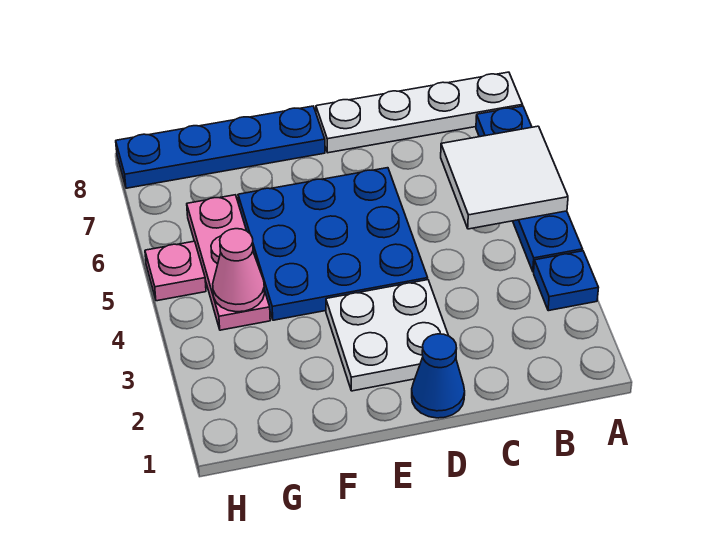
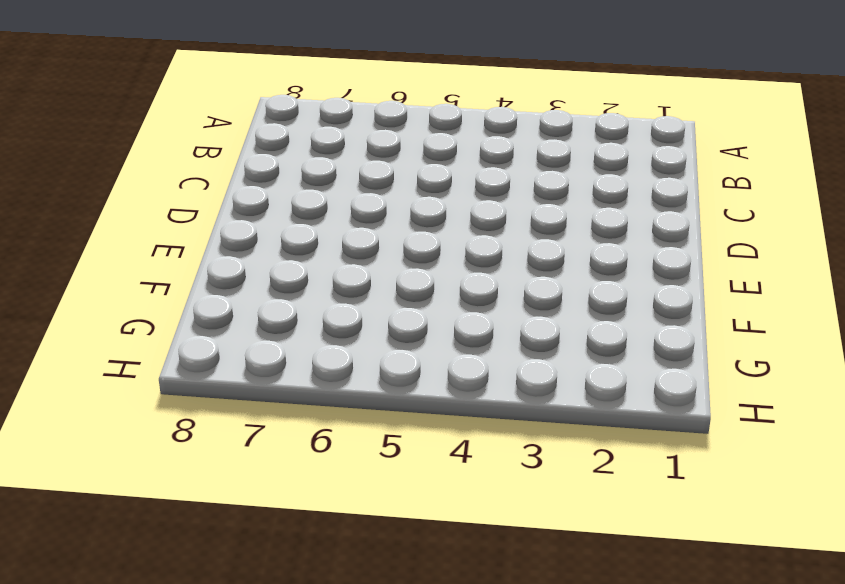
none -> blue plate A3 level 1
none -> blue plate A4:A7 level 1

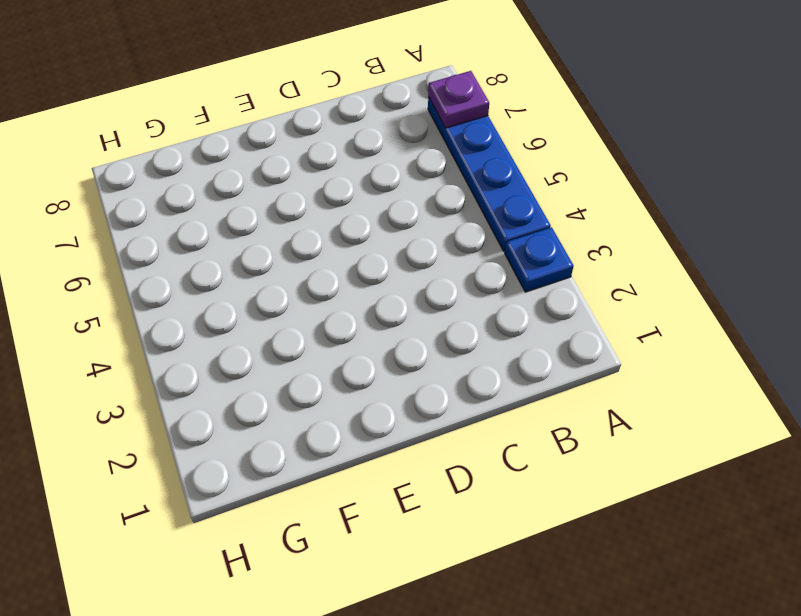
purple plate A7 level 2 -> none
none -> white plate A8:D8 level 1
none -> blue cone D1 level 1

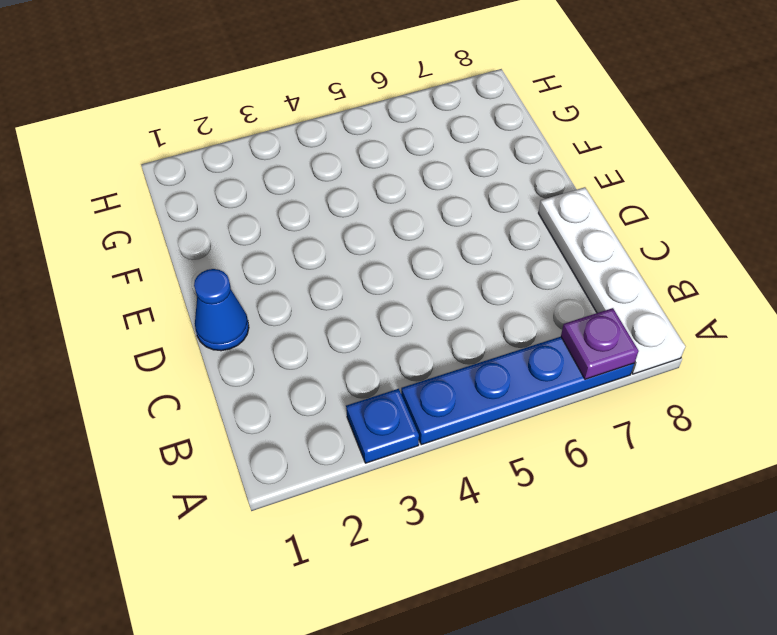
purple plate A7 level 2 -> none
none -> white plate D2:E3 level 1
none -> blue plate D4:F6 level 1

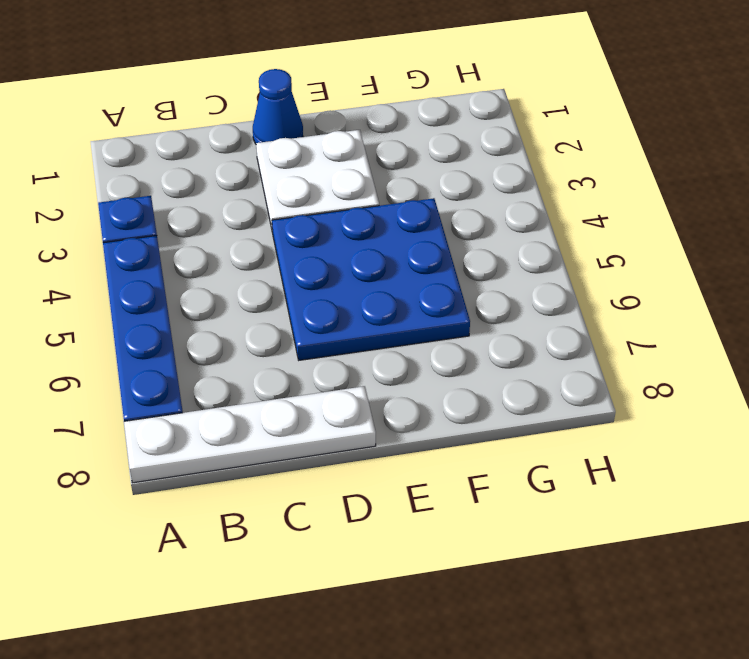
none -> blue plate E8:H8 level 1
none -> pink plate G4:G6 level 1

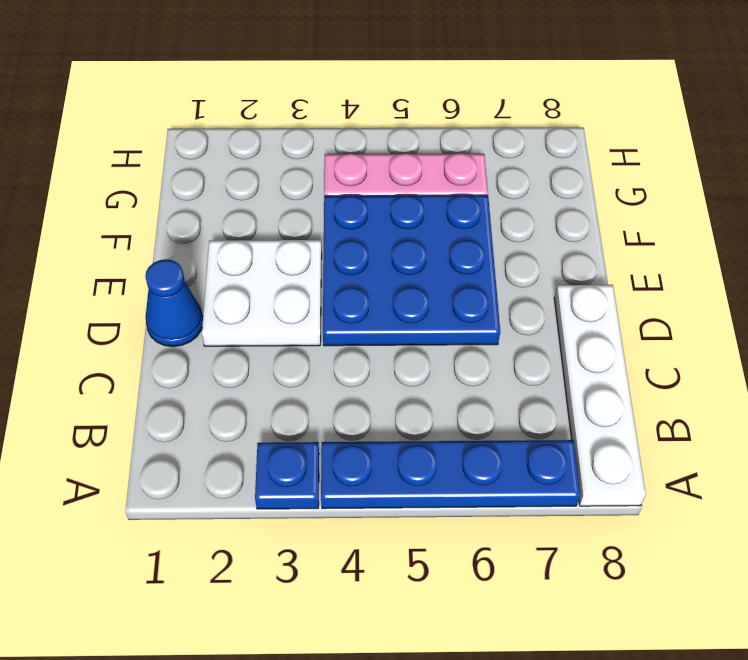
none -> blue plate E8:H8 level 1
none -> pink plate H5 level 1

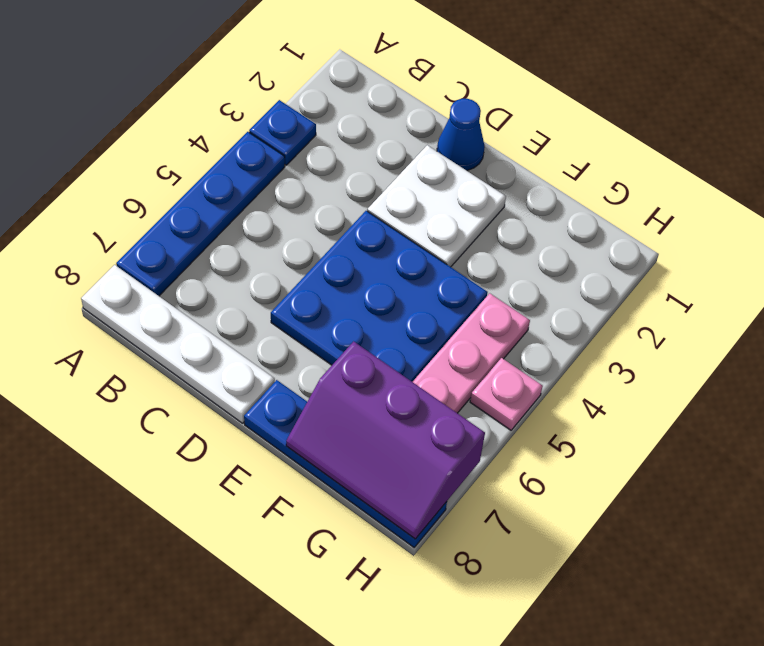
purple slope F7:H8 level 2 top 7 -> none
none -> white tile A5:B6 level 2
none -> pink cone G4 level 2

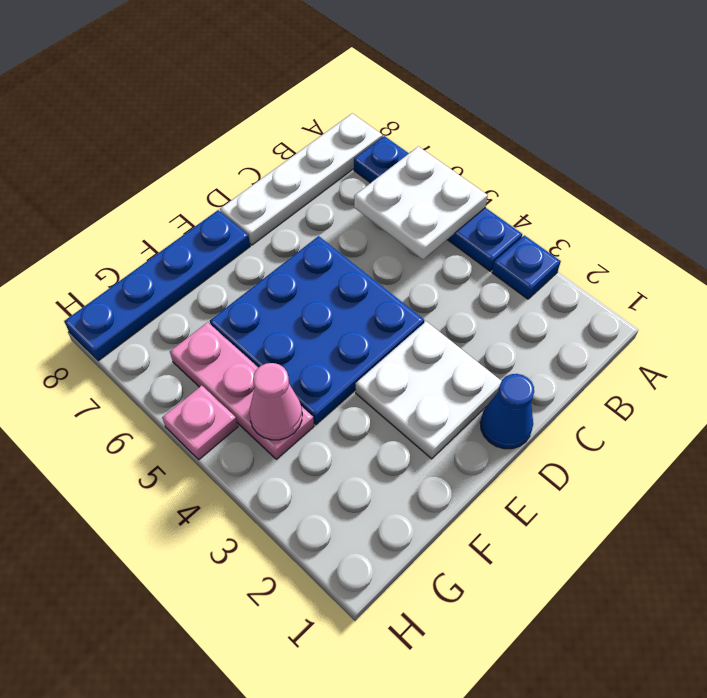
white plate A5:B6 level 2 -> white tile A5:B6 level 2

